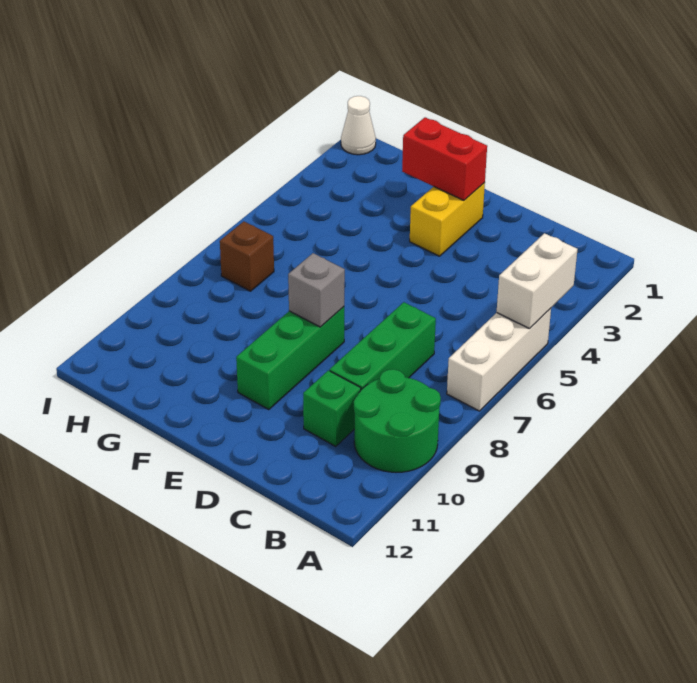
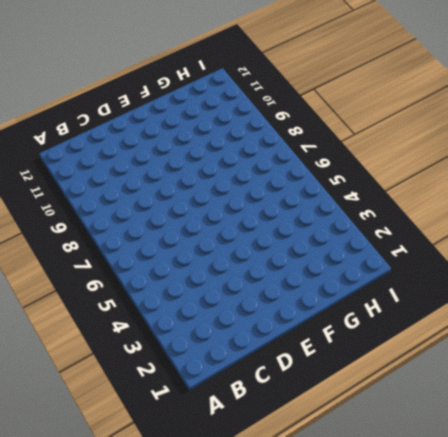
none -> white brick A5:A7 level 1
none -> green round brick A9:B10 level 1

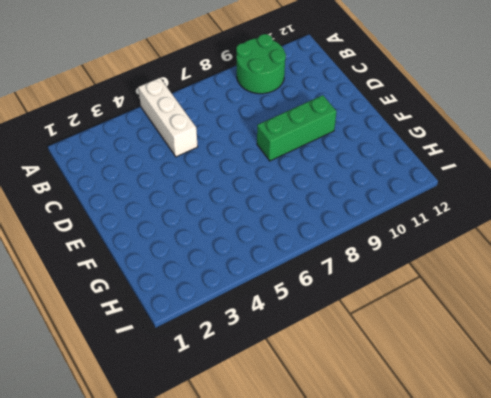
white brick A5:C5 level 1 -> white brick A5:A7 level 1
none -> green brick C7:C9 level 1
none -> green brick C10 level 1

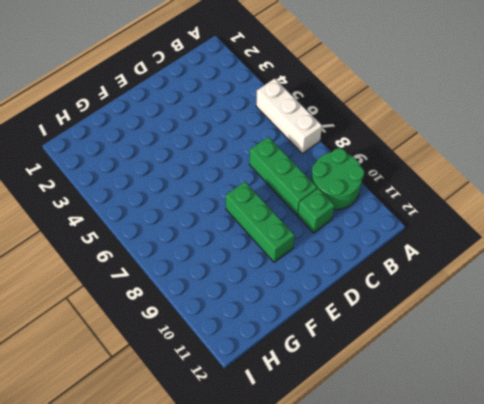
none -> yellow brick E2:E3 level 1
none -> brown brick H7 level 1

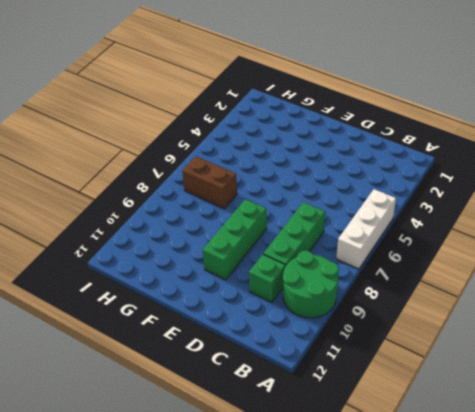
brown brick G7:H7 level 1 -> brown brick H7 level 1
none -> yellow brick E2:E3 level 1
none -> white cone I1 level 1

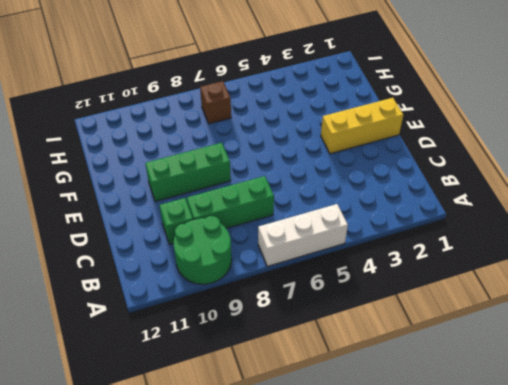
yellow brick E1:E3 level 1 -> yellow brick E2:E3 level 1
none -> white cone I1 level 1
none -> white brick A4:A5 level 2

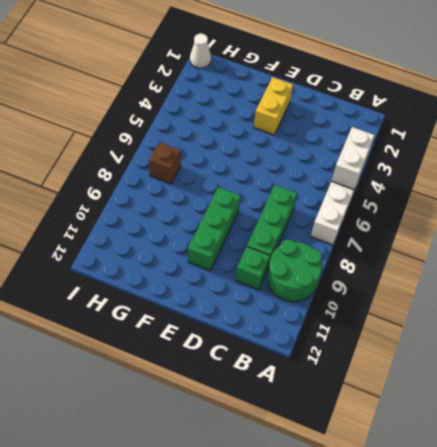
none -> red brick E2:F2 level 2
none -> grey brick E8 level 2

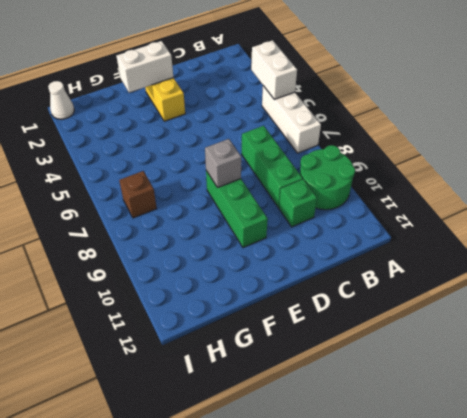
white brick E2:F2 level 2 -> red brick E2:F2 level 2

